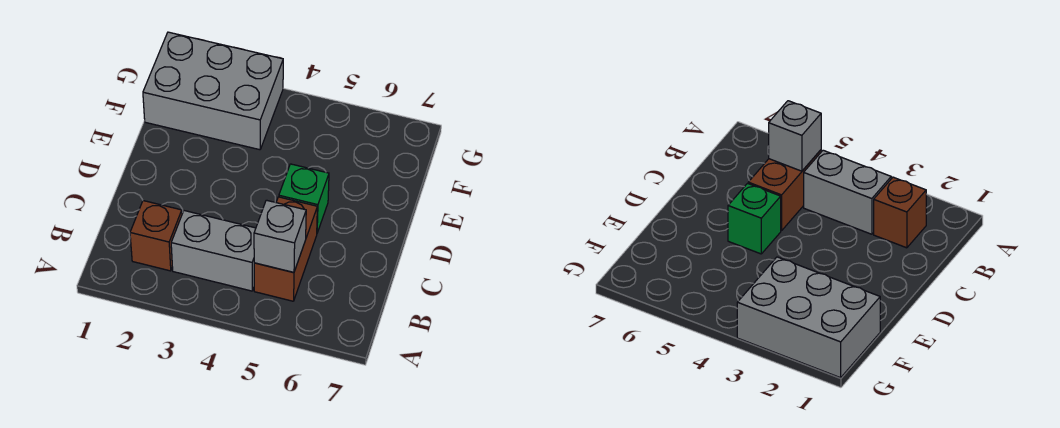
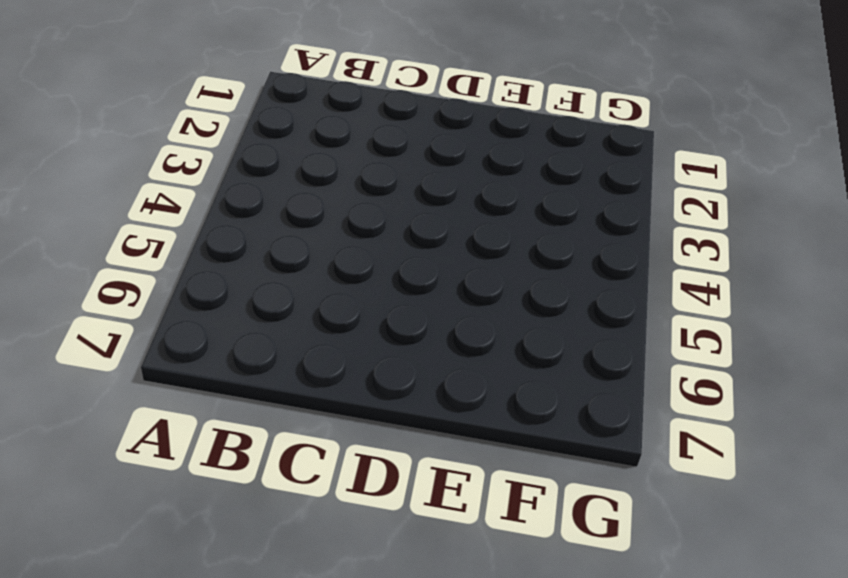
none -> brown brick B2 level 1
none -> grey brick B3:B4 level 1

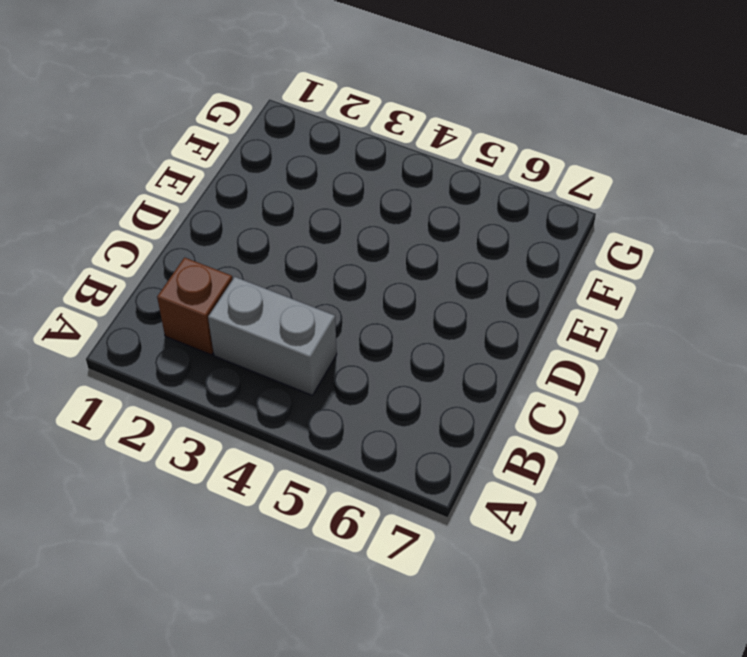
none -> brown brick B5:C5 level 1
none -> green brick D5 level 1

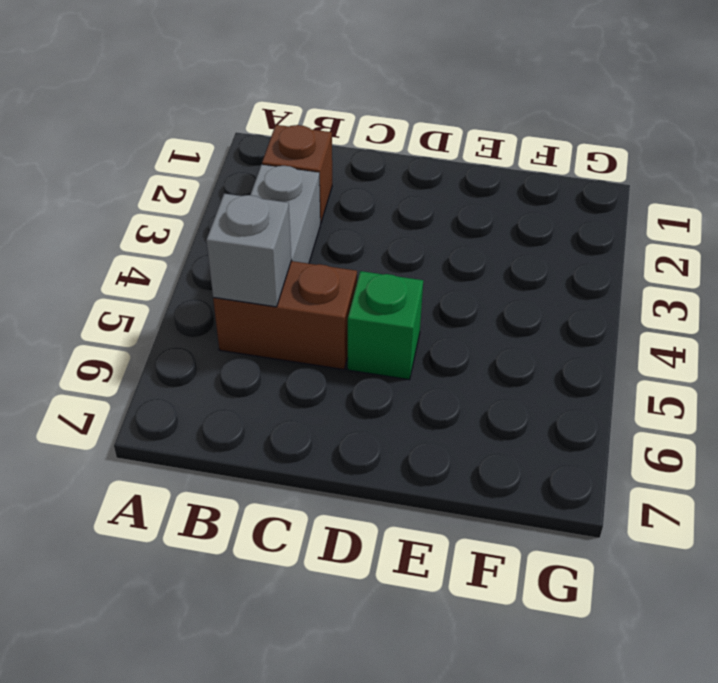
none -> grey brick F1:G3 level 1

